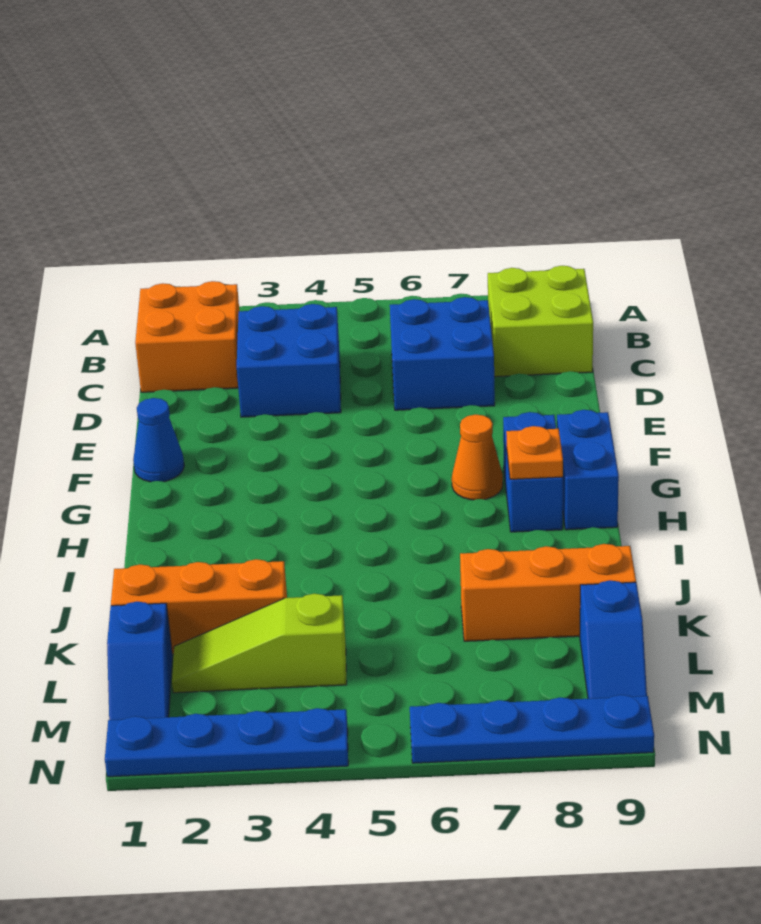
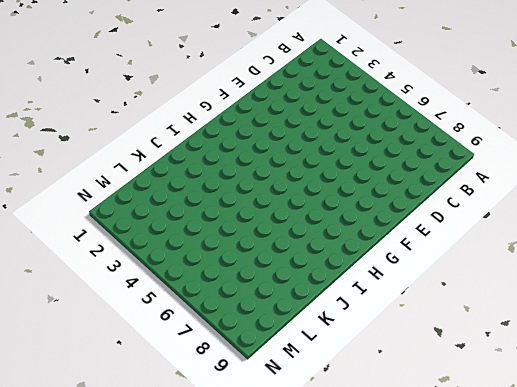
none -> orange brick B1:C2 level 1
none -> lime brick B8:C9 level 1
none -> blue brick C3:D4 level 1

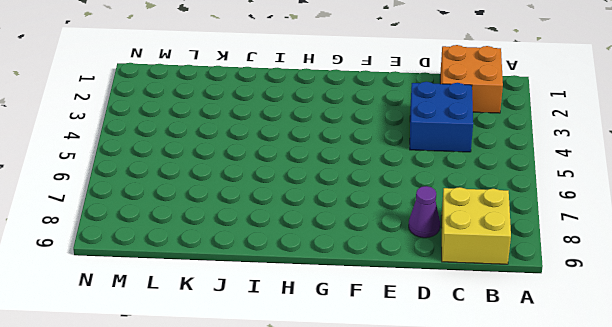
yellow brick B8:C9 level 1 -> lime brick B8:C9 level 1
purple cone D8 level 1 -> none
none -> blue brick C6:D7 level 1
none -> blue cone F1 level 1
none -> orange cone G7 level 1

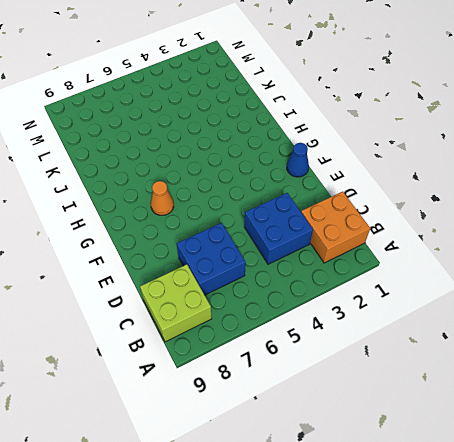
none -> blue brick G8:H8 level 1
none -> blue brick G9:H9 level 1
none -> orange brick K1:K3 level 1

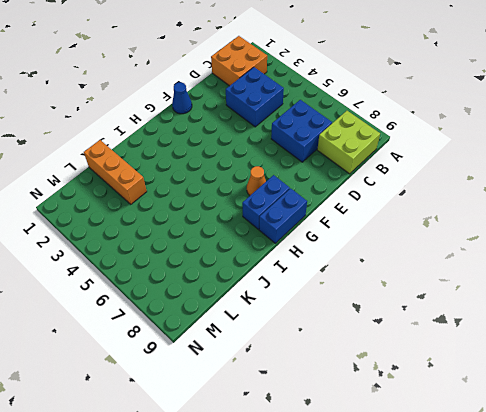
none -> orange brick K7:K9 level 1
none -> blue slope L1:M1 level 1 top L
none -> lime slope L2:L4 level 1 top 4

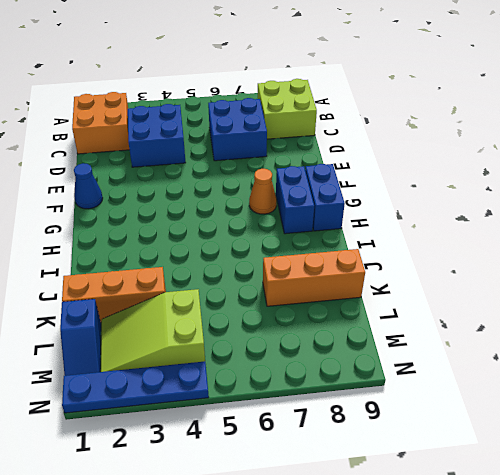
lime slope L2:M4 level 1 top 4 -> lime slope L2:L4 level 1 top 4
none -> blue slope L9:M9 level 1 top L
none -> blue plate N6:N9 level 1
none -> orange plate H8 level 2

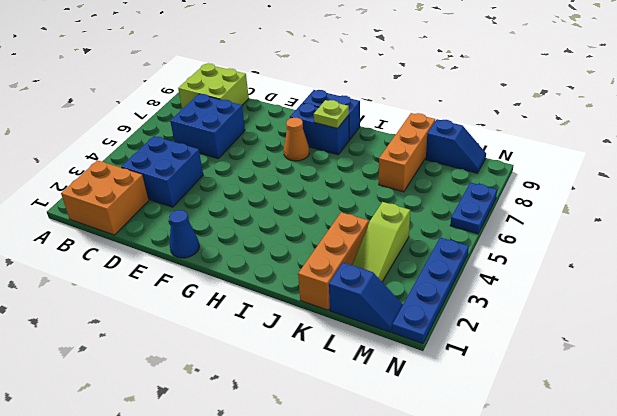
lime plate H8 level 2 -> orange plate H8 level 2
blue plate N6:N7 level 1 -> blue plate N6:N9 level 1

